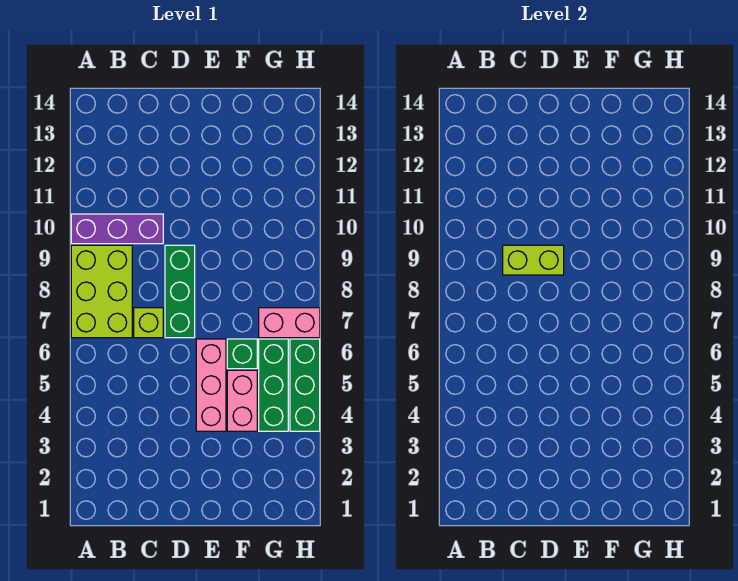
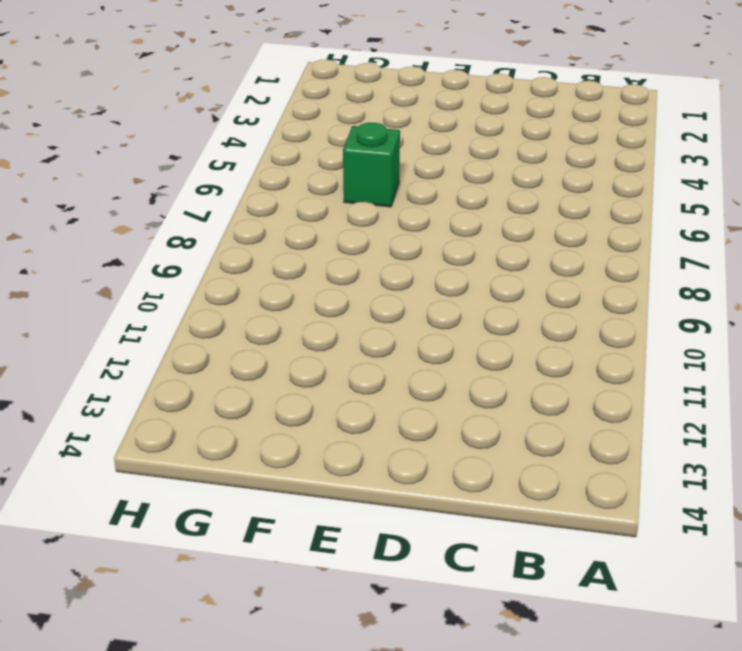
none -> lime brick A7:B9 level 1
none -> purple brick A10:C10 level 1

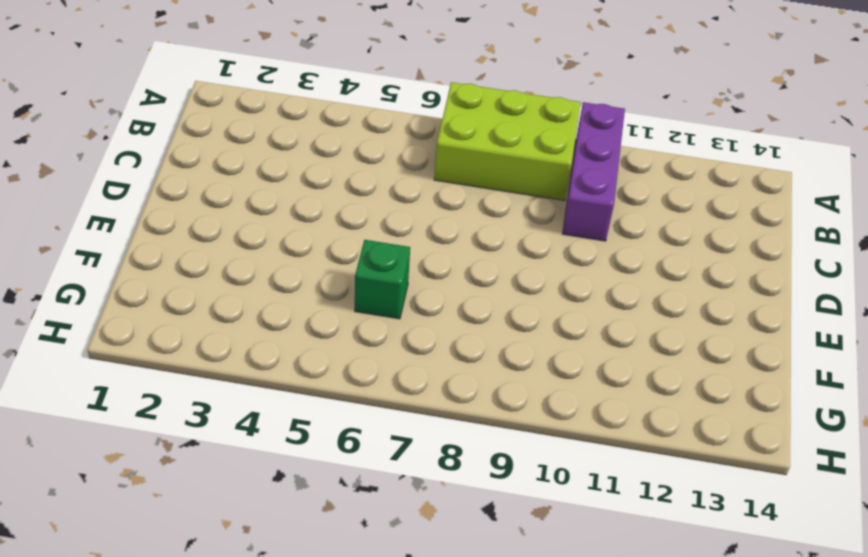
none -> lime brick C7 level 1
none -> green brick D7:D9 level 1

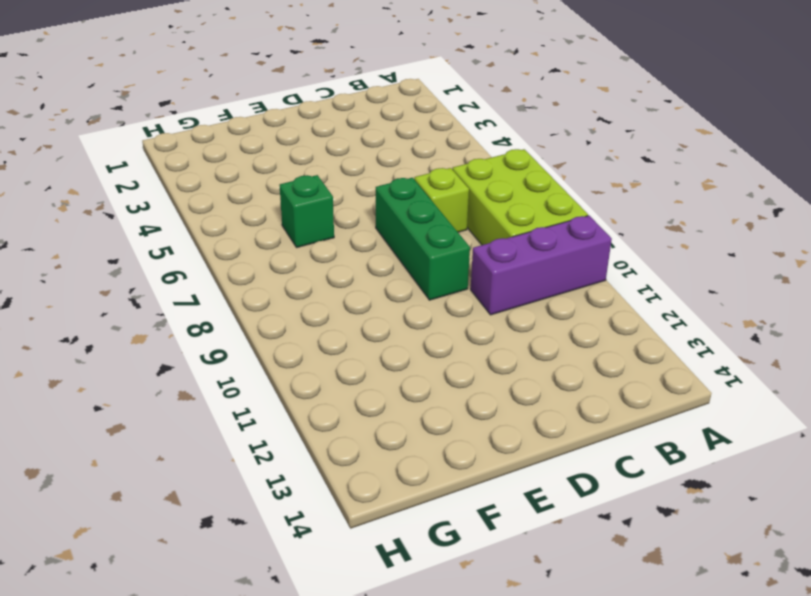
none -> pink brick E4:E6 level 1
none -> pink brick F4:F5 level 1

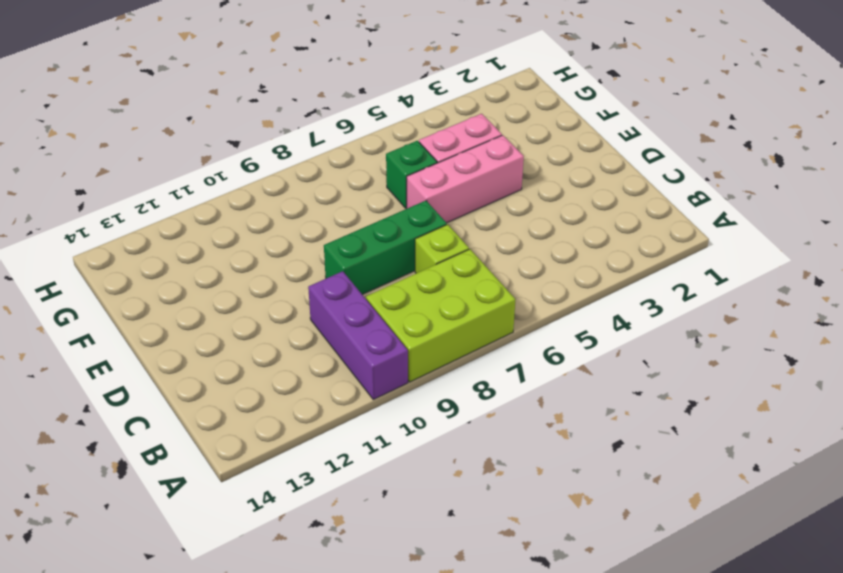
none -> green brick G4:G6 level 1
none -> pink brick G7:H7 level 1

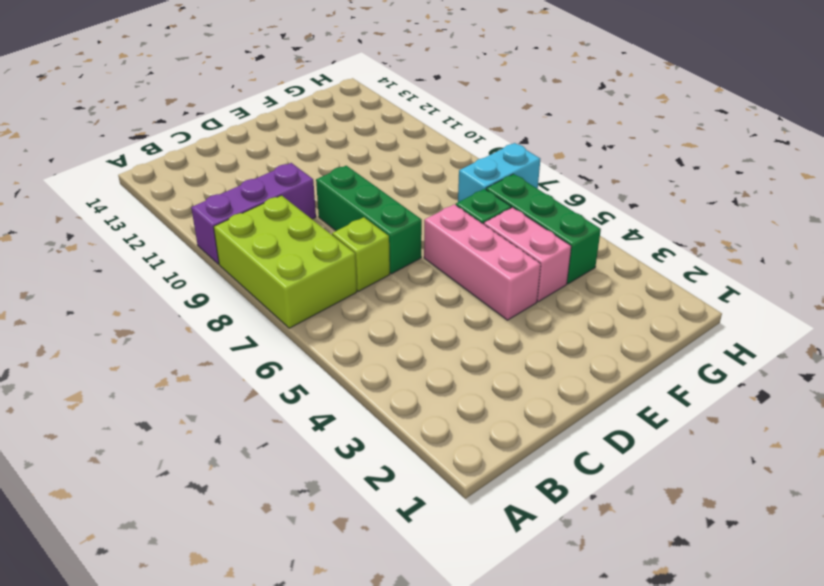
cyan brick G7:H7 level 1 -> pink brick G7:H7 level 1
none -> green brick H4:H6 level 1
none -> lime brick C9:D9 level 2

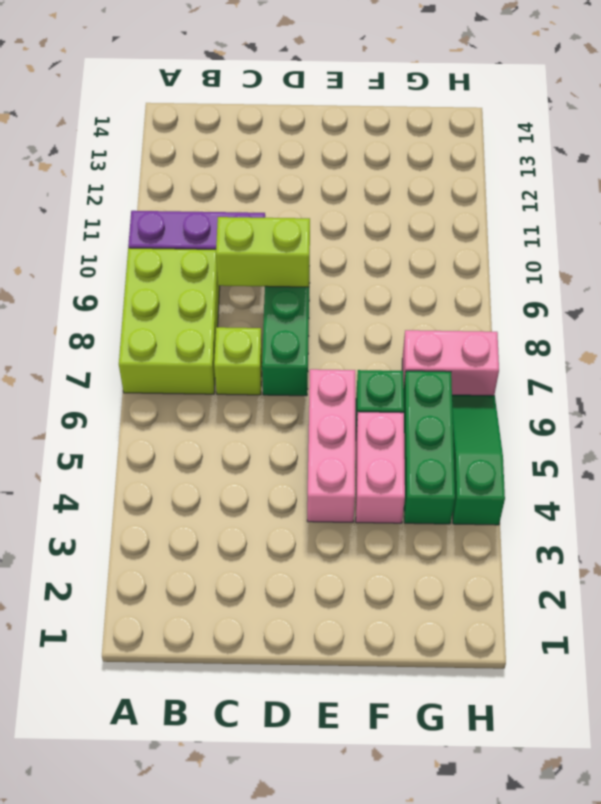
green slope H4:H6 level 1 top 4 -> green brick H4:H6 level 1

